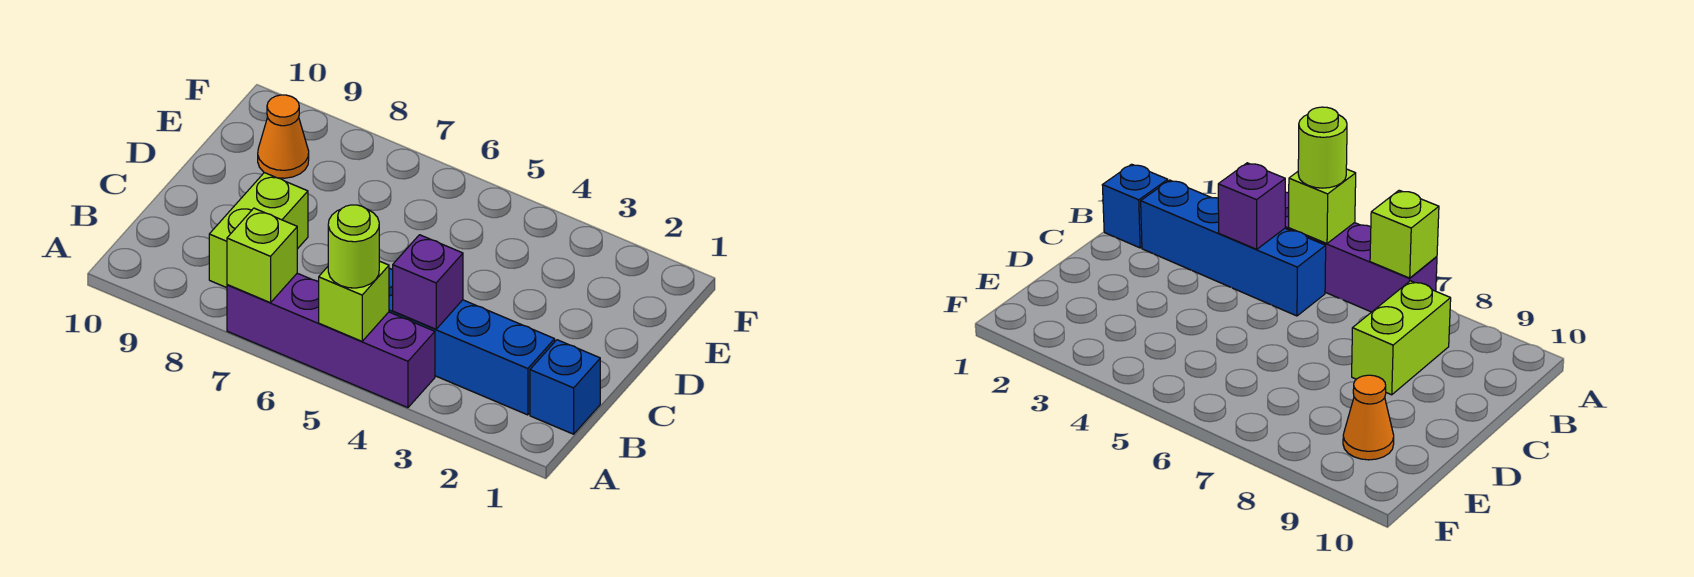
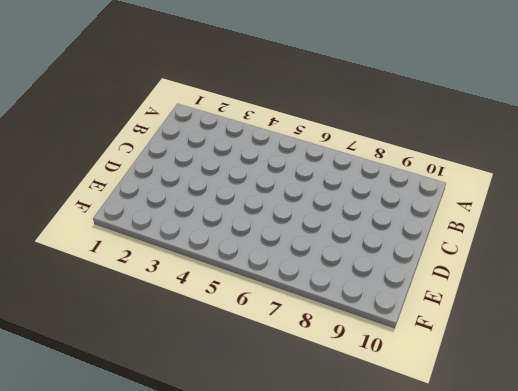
none -> purple brick A4:A7 level 1
none -> blue brick B1 level 1

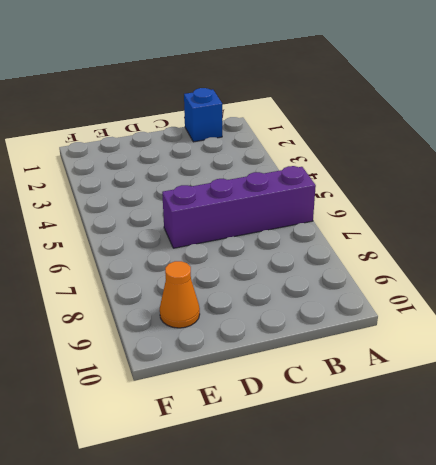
purple brick A6:D6 level 1 -> purple brick A4:A7 level 1
none -> blue brick B2:B5 level 1
none -> lime brick B8:C8 level 1

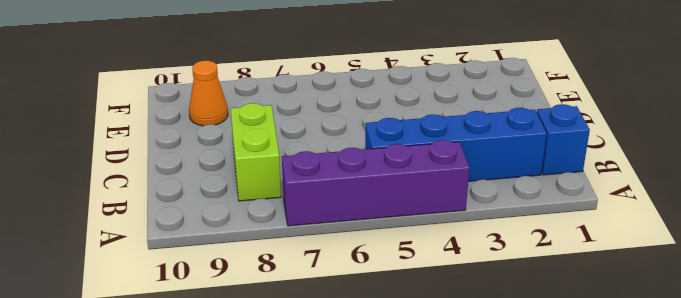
none -> lime brick A5 level 2
none -> lime brick A7 level 2

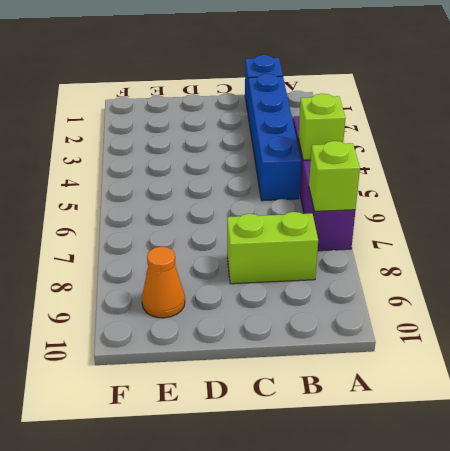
none -> purple brick B4 level 2
none -> lime round brick A5 level 3

